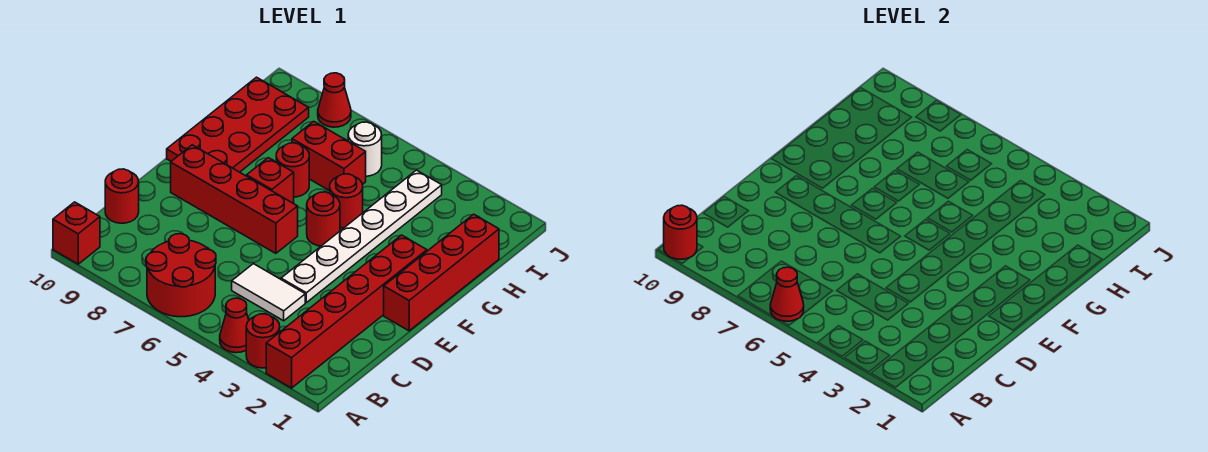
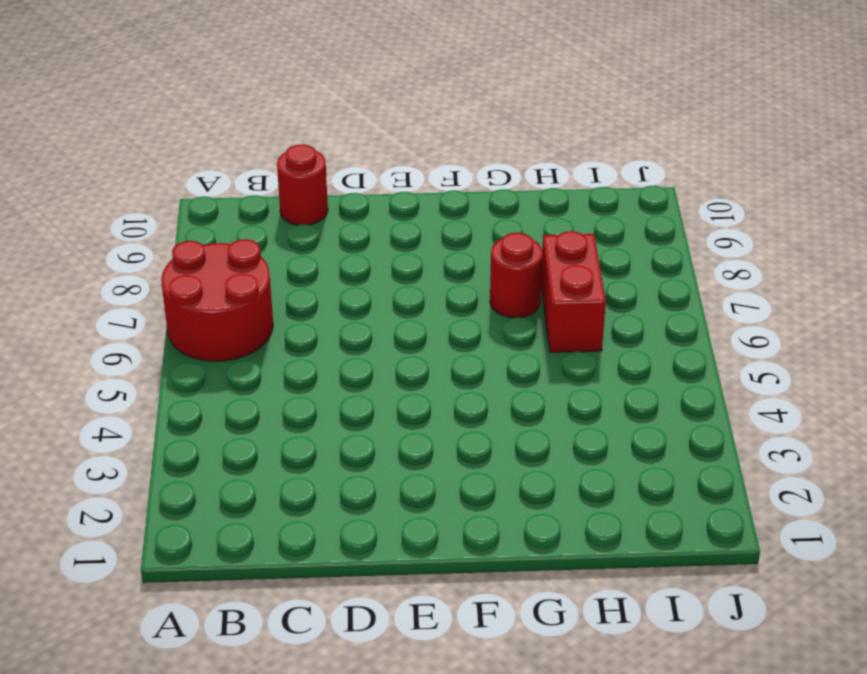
none -> red brick A2:F2 level 1
none -> red round brick A3 level 1
none -> red cone A4 level 1

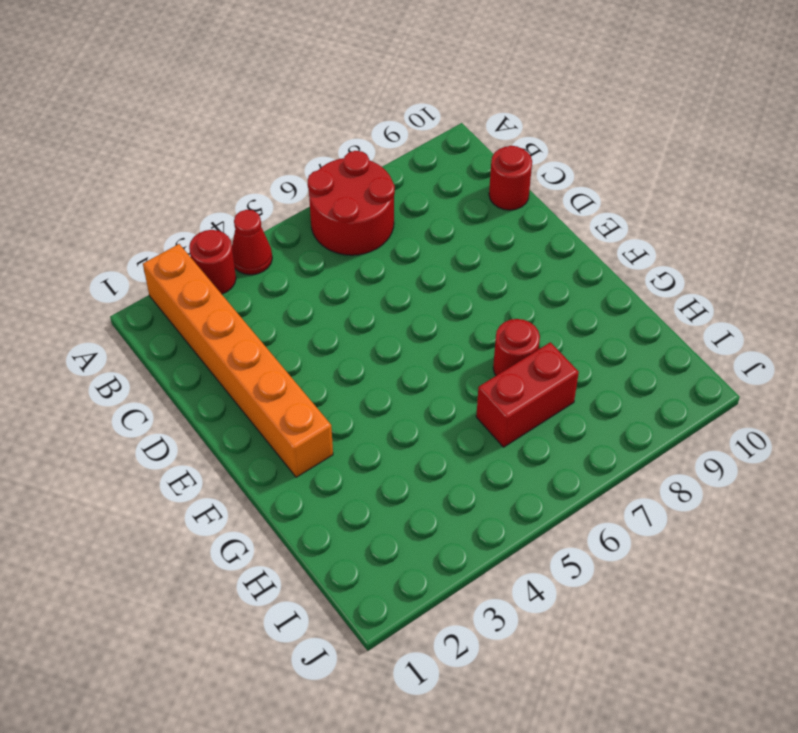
orange brick A2:F2 level 1 -> red brick A2:F2 level 1
none -> red brick A10 level 1
none -> white tile C4:C5 level 1
none -> white plate D4:I4 level 1

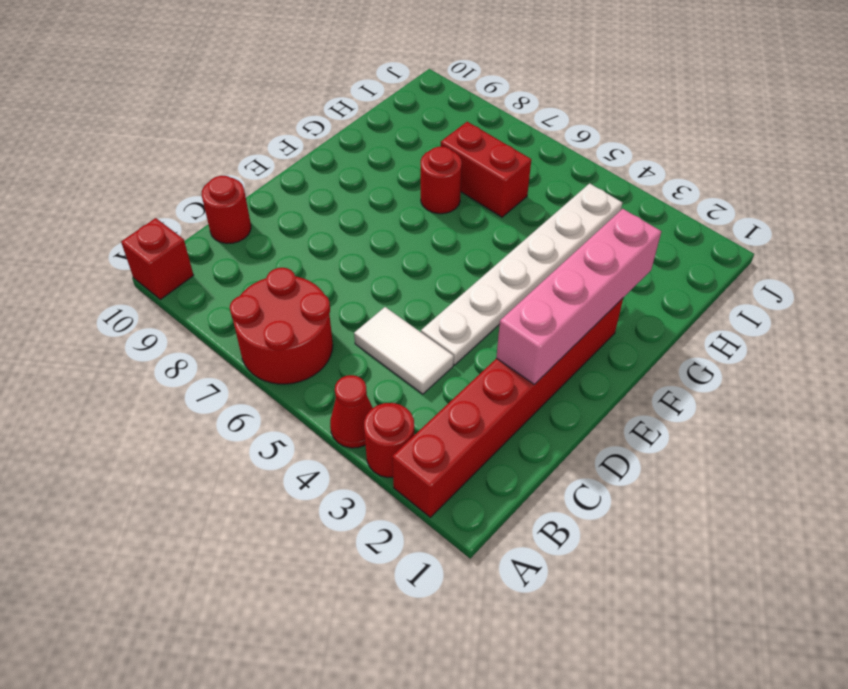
pink brick D2:G2 level 2 -> none
none -> red brick E1:H1 level 1
none -> red brick E6:E9 level 1
none -> red round brick F5 level 1

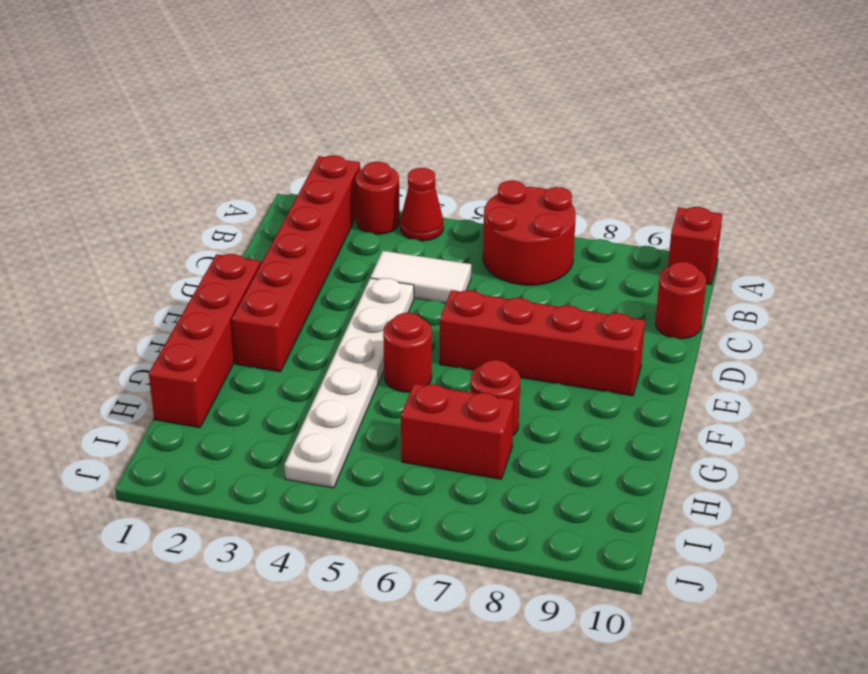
none -> red brick F7 level 1
none -> red plate F9:I10 level 1
none -> red round brick G5 level 1

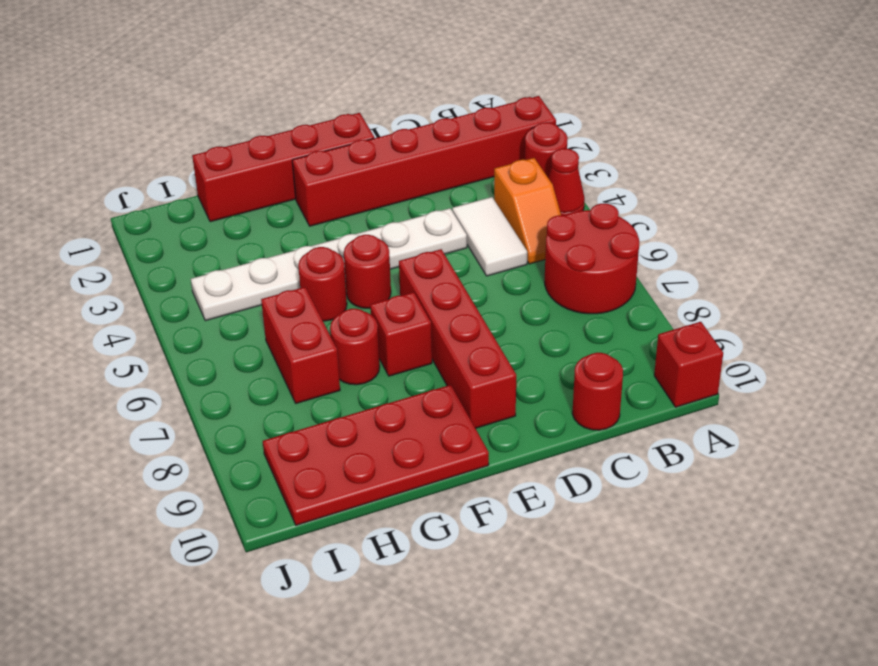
orange slope B4:B5 level 1 top 4 -> none
none -> white round brick I6 level 1
none -> red cone J8 level 1
none -> red cone A6 level 2

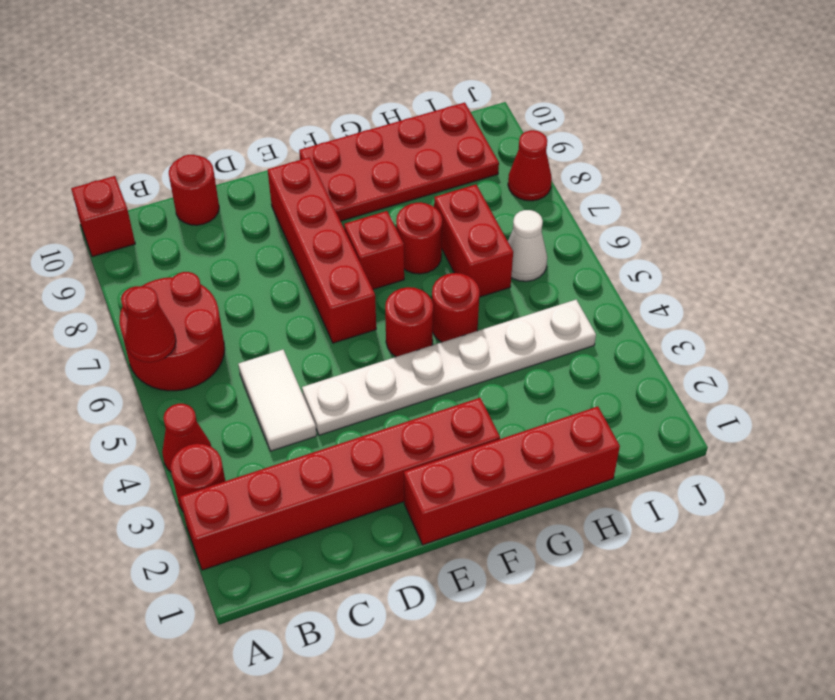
white cone I6 level 1 -> white round brick I6 level 1
none -> red round brick A10 level 2

